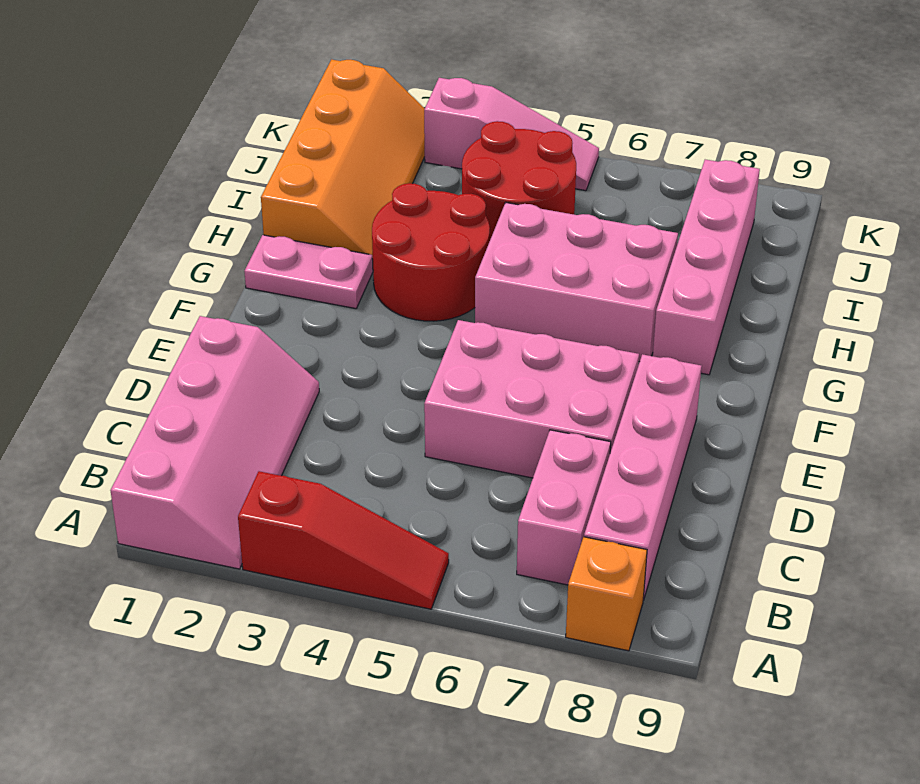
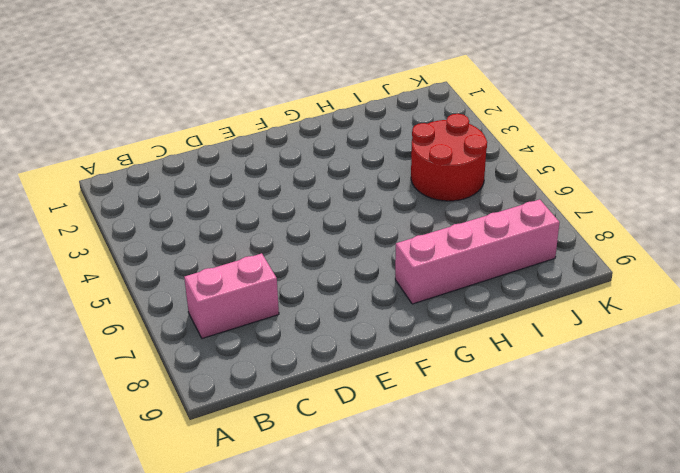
none -> pink slope A1:D2 level 1 top 1
none -> red slope A3:A5 level 1 top 3
none -> orange brick A8 level 1

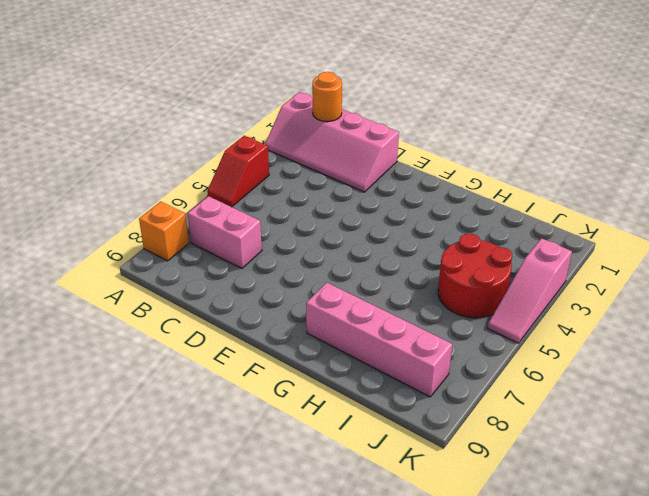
red slope A4:A5 level 1 top 4 -> red slope A3:A5 level 1 top 3
orange round brick B1 level 2 -> none
none -> pink brick B8:E8 level 1
none -> pink brick D5:E7 level 1
none -> pink plate G1:G2 level 1

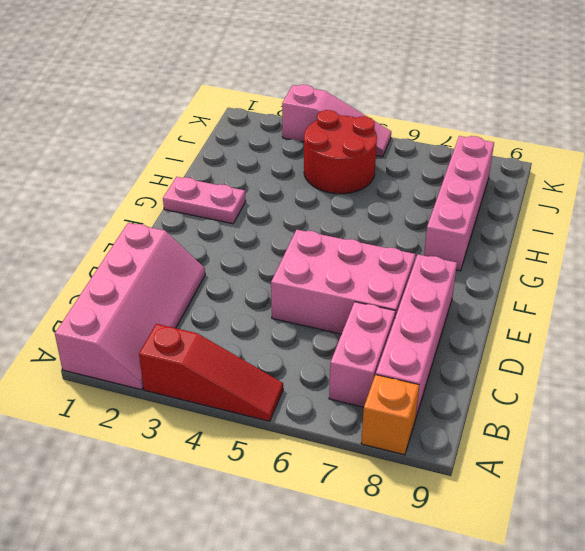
none -> red round brick G3:H4 level 1
none -> pink brick G5:H7 level 1
none -> orange slope H1:K2 level 1 top 1

